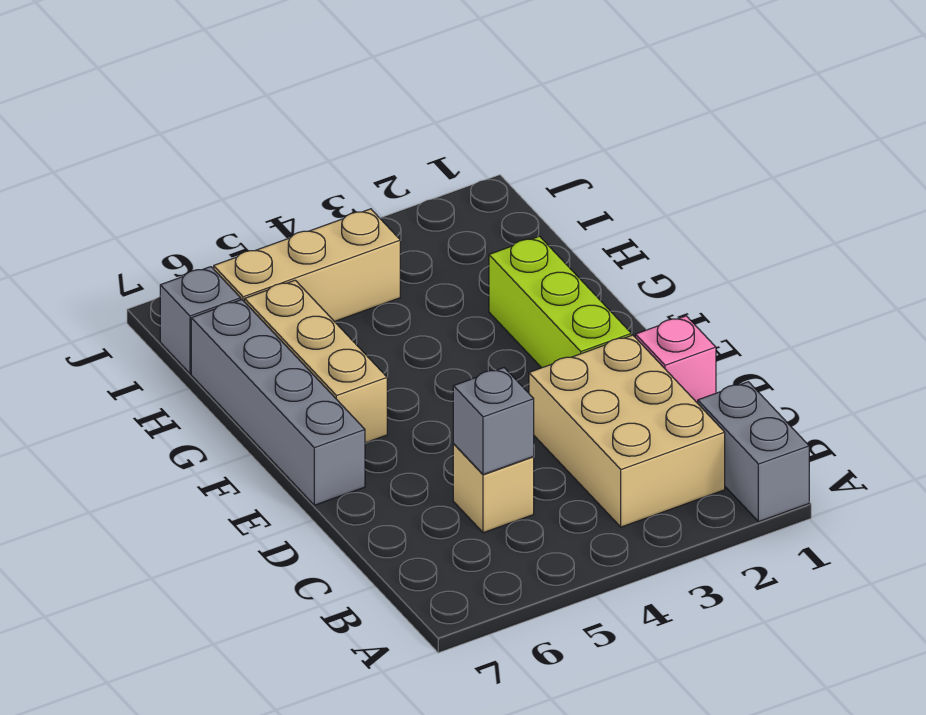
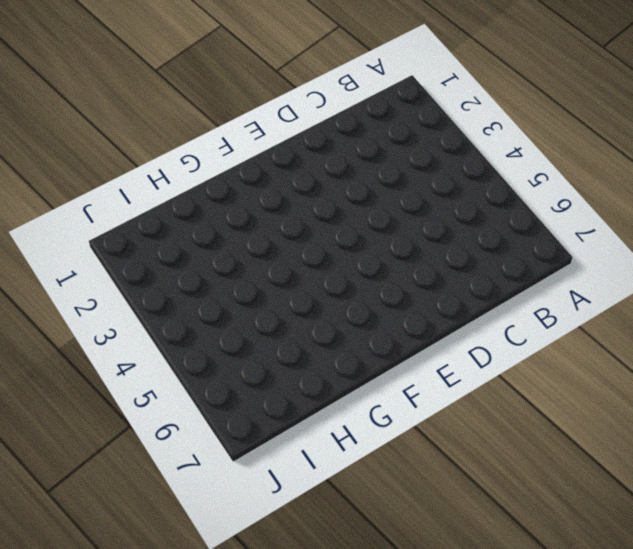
none -> grey brick A1:B1 level 1
none -> tan brick B2:D3 level 1

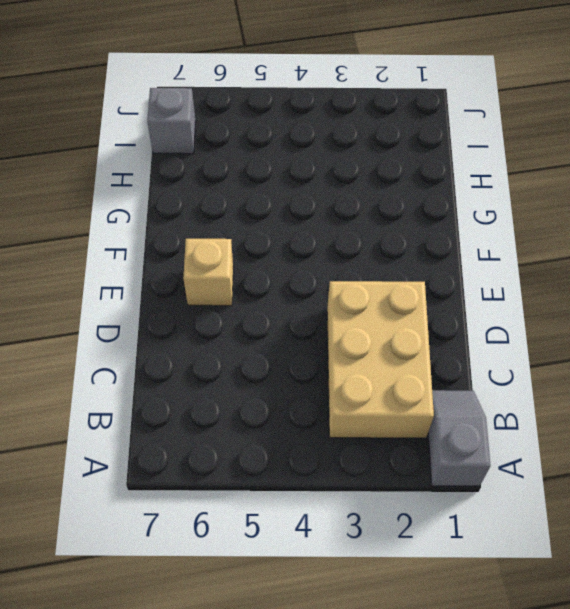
grey slope A1:B1 level 1 top A -> grey brick A1:B1 level 1
tan brick E6 level 1 -> tan brick C5 level 1
none -> pink brick D1 level 1
none -> lime brick E2:G2 level 1

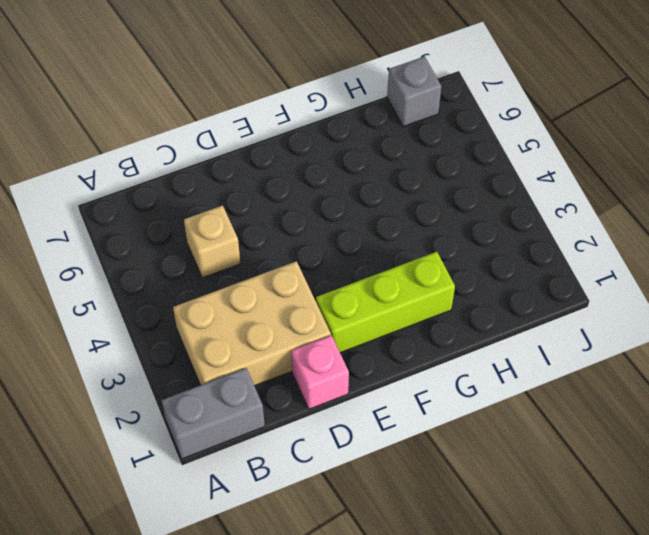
none -> grey brick E7:H7 level 1
none -> tan brick F6:H6 level 1

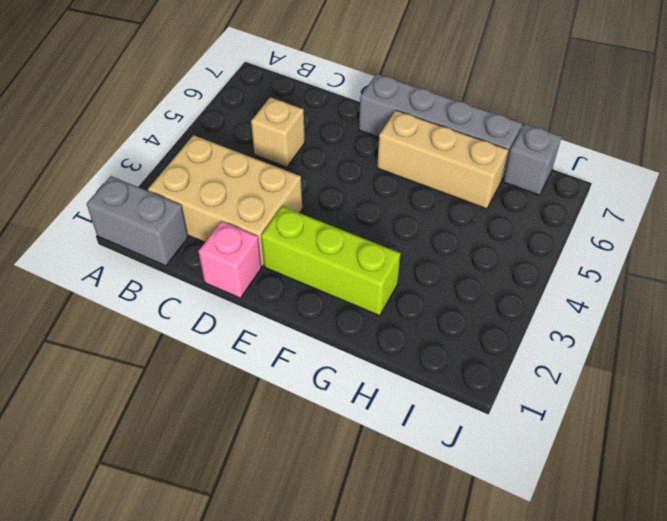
none -> tan brick I4:I6 level 1
none -> grey brick C5 level 2

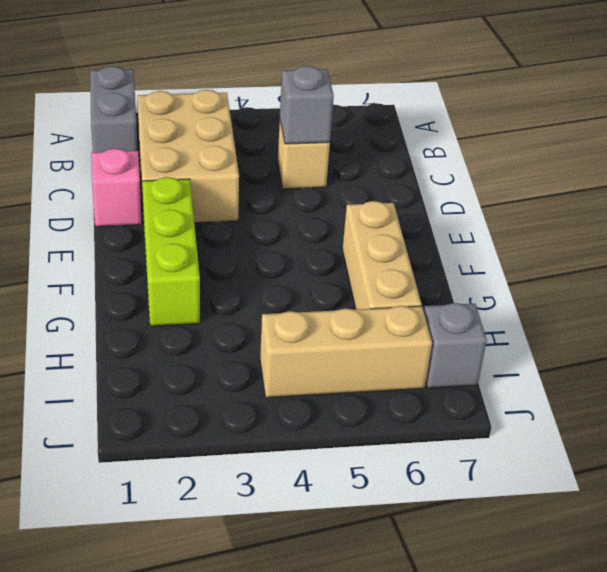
none -> grey brick E7:H7 level 1

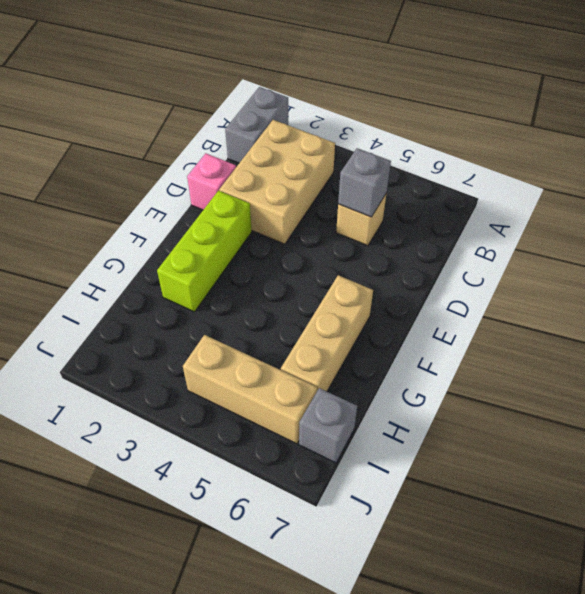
none -> grey brick E7:H7 level 1

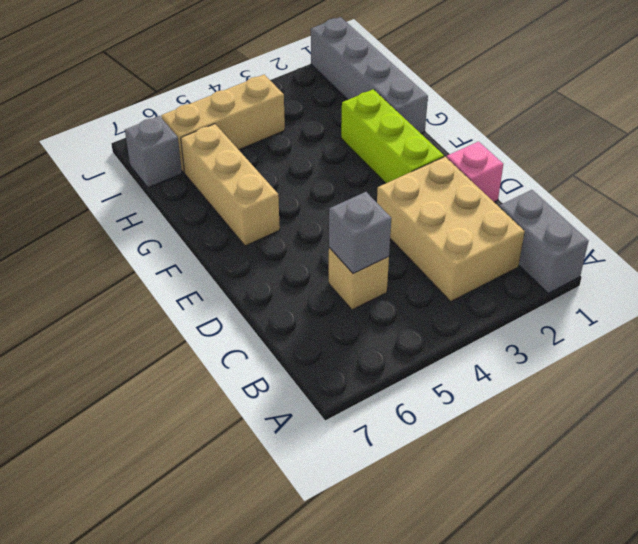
grey brick G1:J1 level 1 -> grey brick E7:H7 level 1

